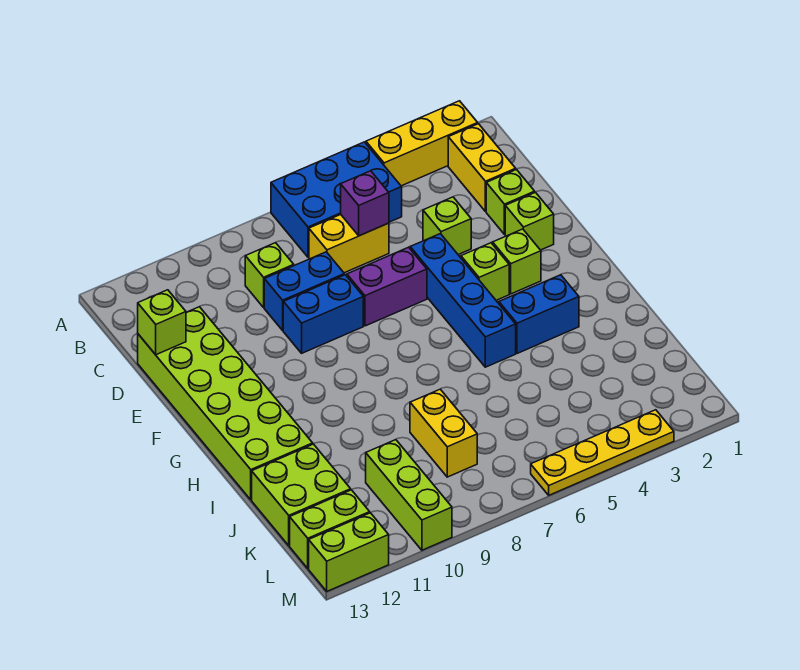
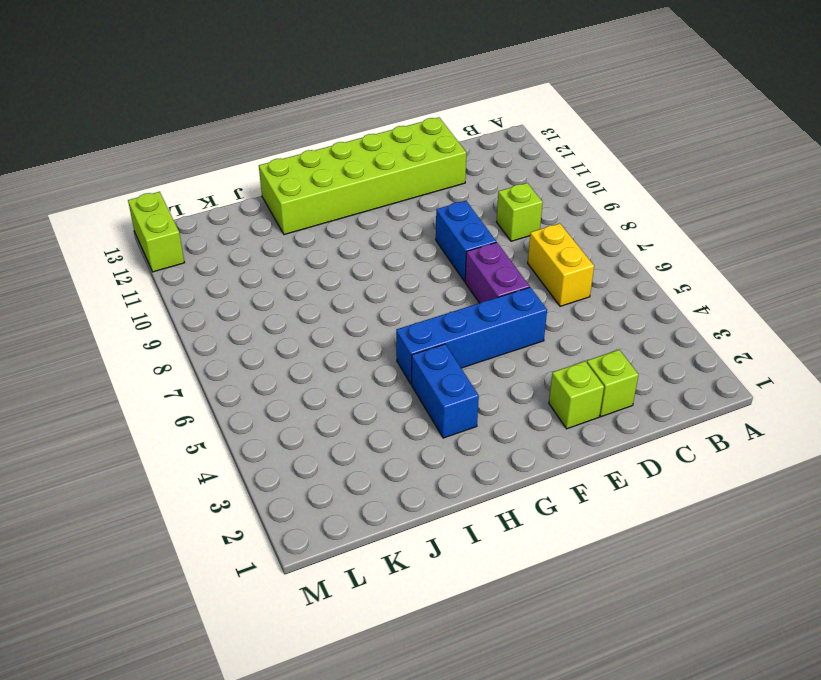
none -> yellow brick A2:A4 level 1
none -> blue brick A5:B7 level 1
none -> yellow brick B2:C2 level 1

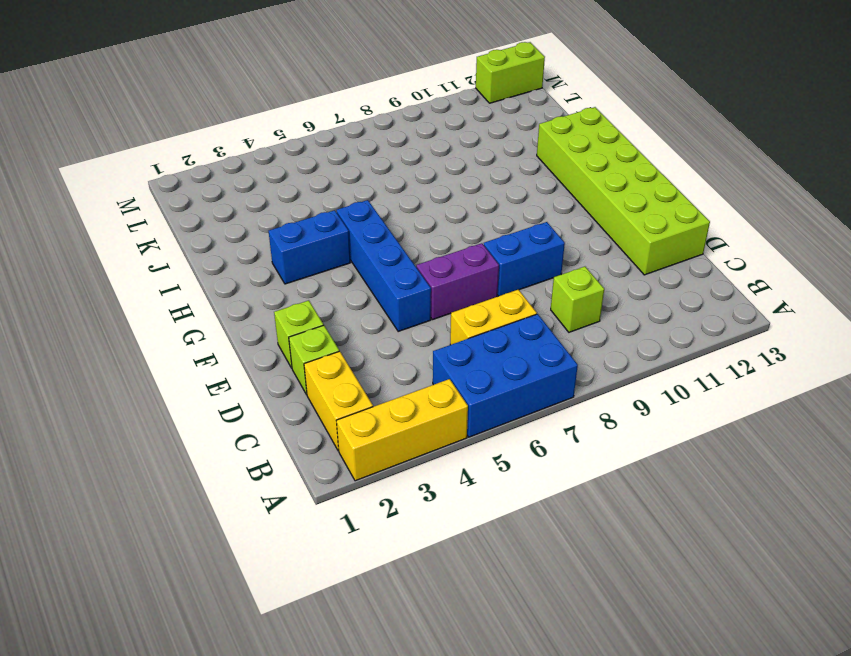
none -> lime brick D4 level 1
none -> blue brick D8:D9 level 1
none -> lime brick F3 level 1

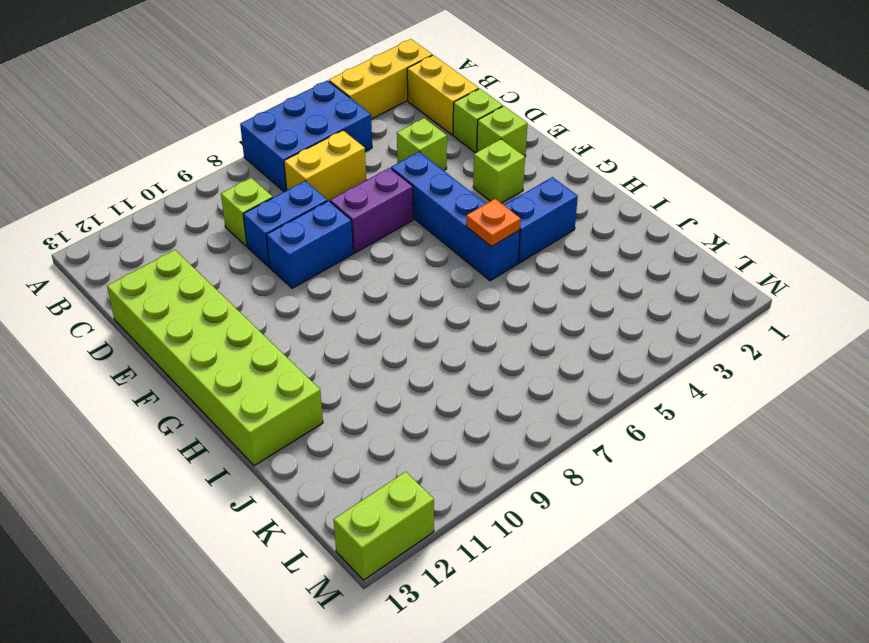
orange plate H5 level 2 -> none
none -> lime brick F4 level 1
none -> yellow brick J8:K8 level 1
none -> lime brick J12:K13 level 1

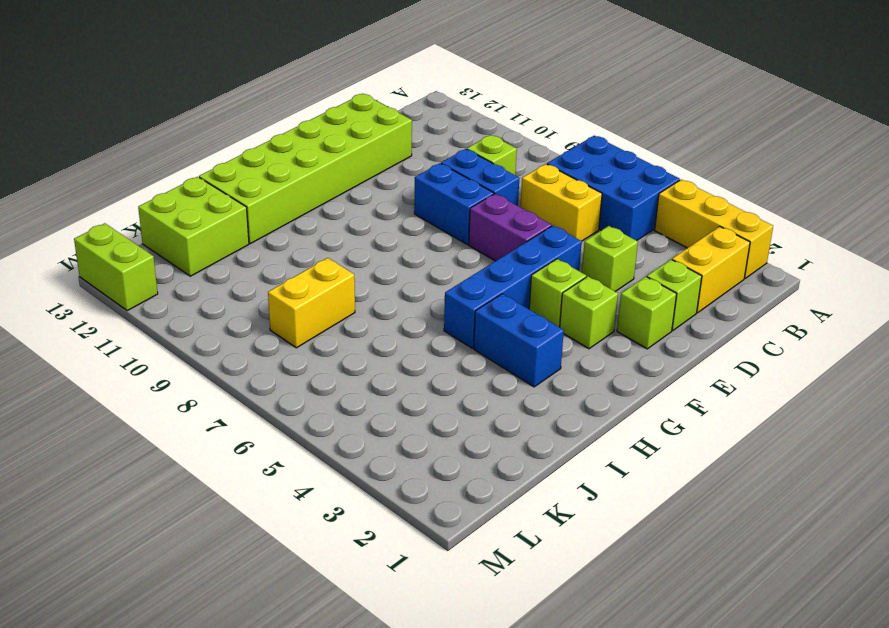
none -> lime brick K10:M10 level 1
none -> lime brick L12:L13 level 1
none -> yellow plate M3:M6 level 1

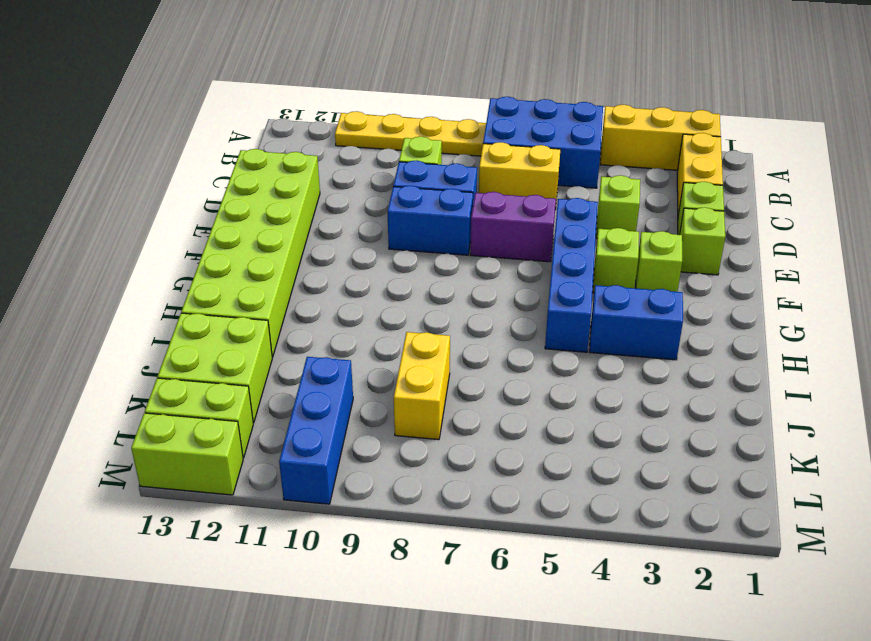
yellow plate A8:A11 level 1 -> yellow plate M3:M6 level 1
blue brick K10:M10 level 1 -> lime brick K10:M10 level 1
none -> purple brick C6 level 2
none -> lime brick D13 level 2

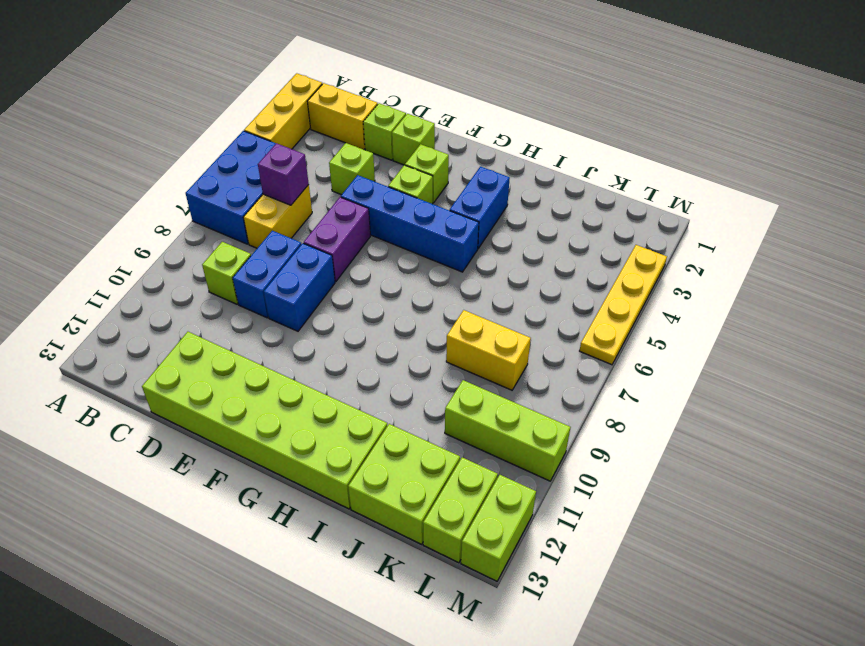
none -> lime brick D13 level 2

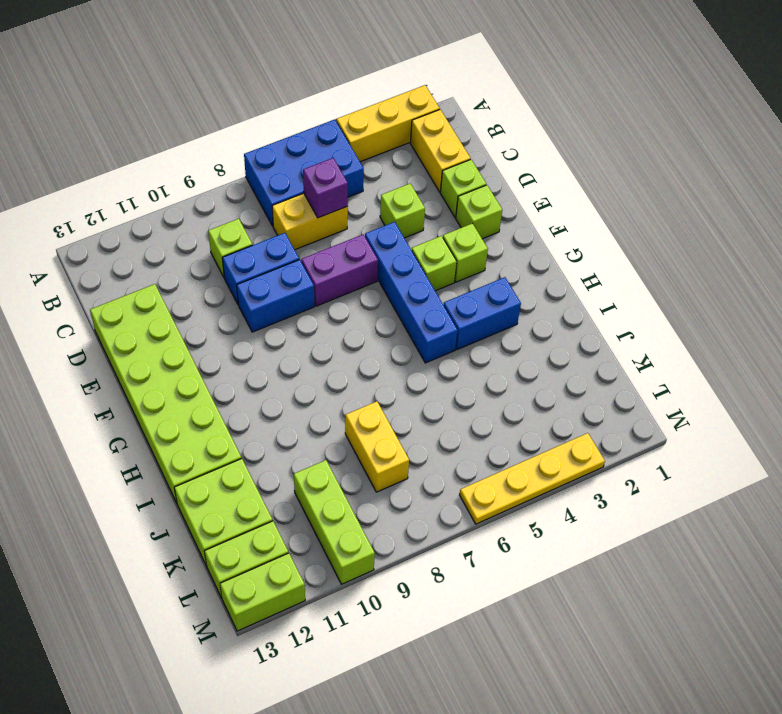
none -> lime brick D13 level 2

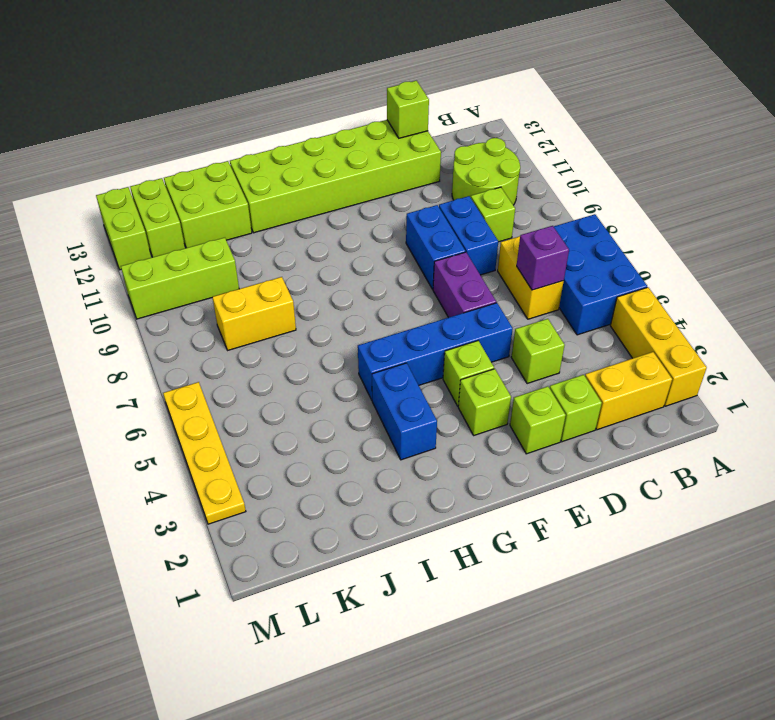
lime round brick B10:C11 level 1 -> none

